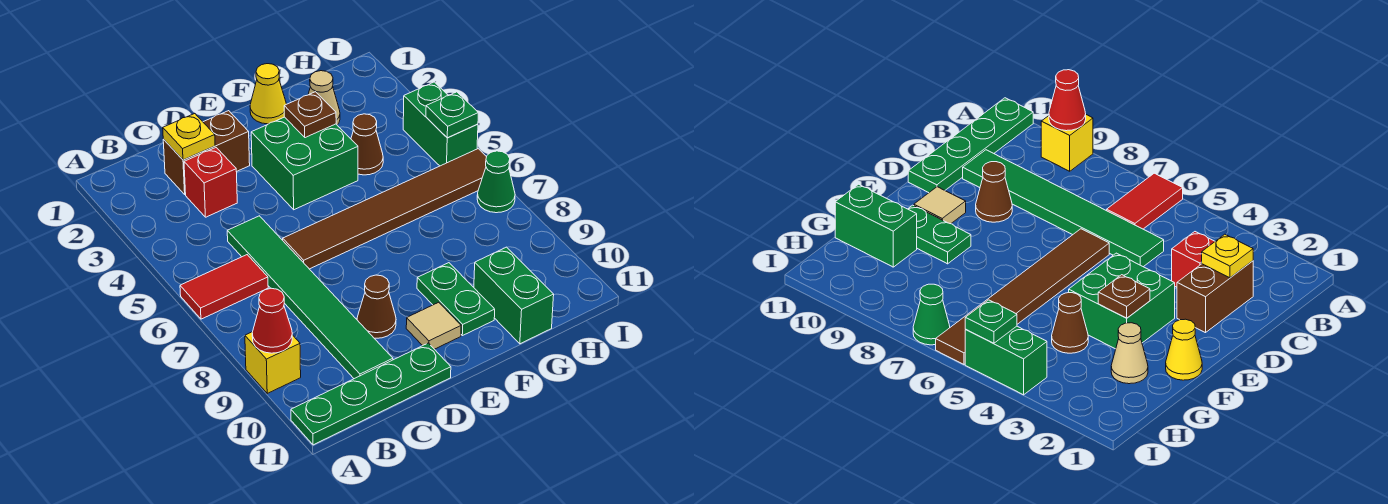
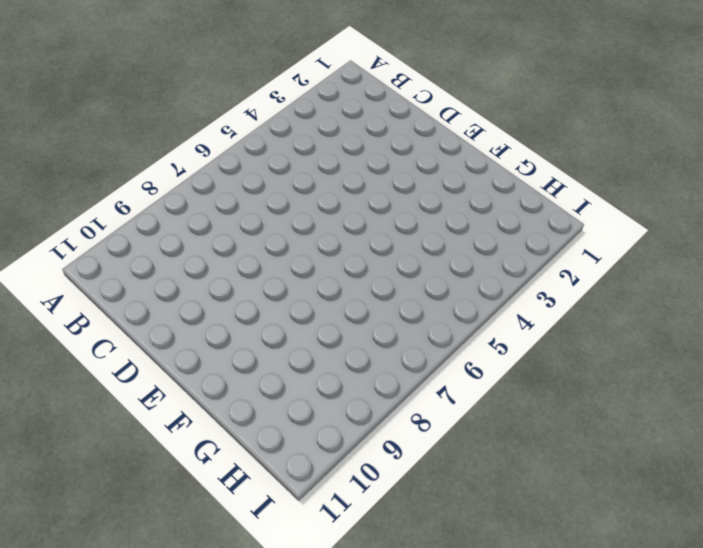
none -> red tile A6:B6 level 1
none -> yellow brick A9 level 1
none -> green plate A11:D11 level 1

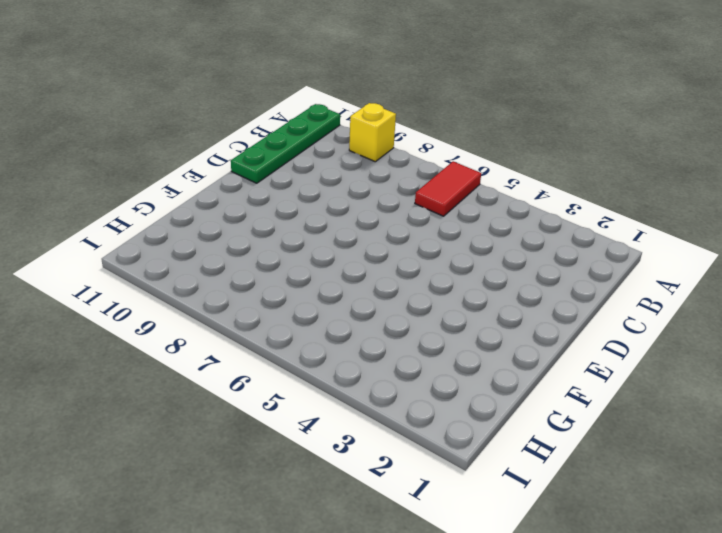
none -> brown brick C2:D2 level 1
none -> red brick C3 level 1
none -> green tile C5:C10 level 1

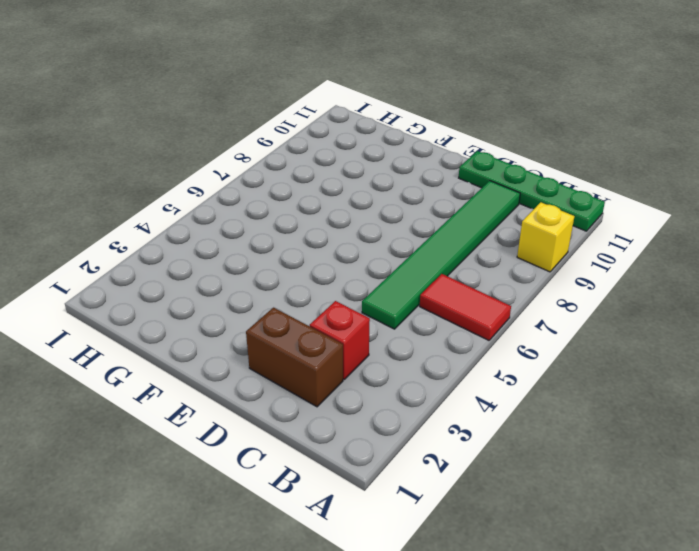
none -> brown tile D6:I6 level 1
none -> brown cone D9 level 1
none -> green brick E3:F4 level 1

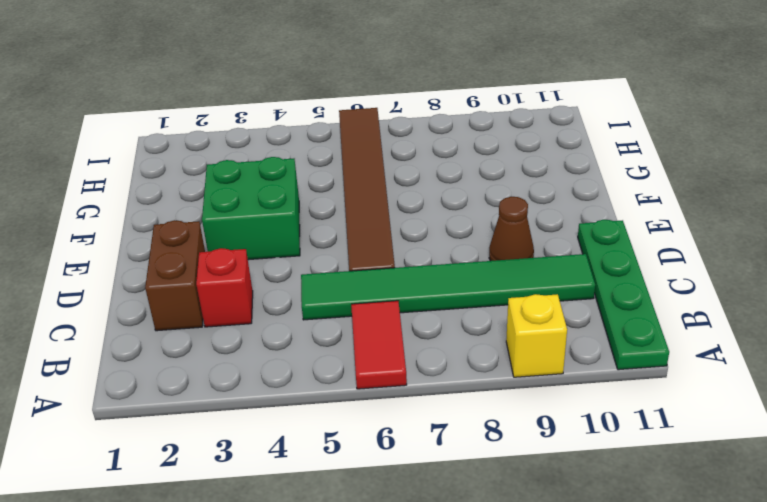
none -> tan tile E10 level 1
none -> yellow cone F1 level 1
none -> green plate F9:F10 level 1

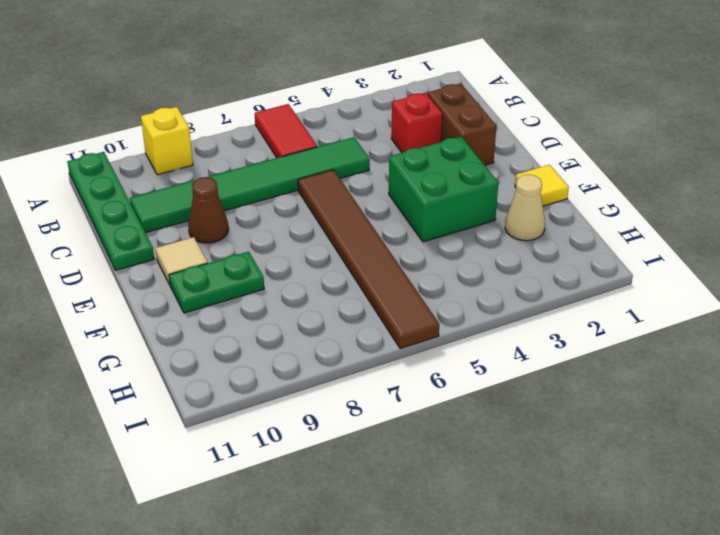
yellow tile F1 level 1 -> yellow cone F1 level 1
none -> brown cone G4 level 1
none -> green brick G10:G11 level 1
none -> green brick I4:I5 level 1

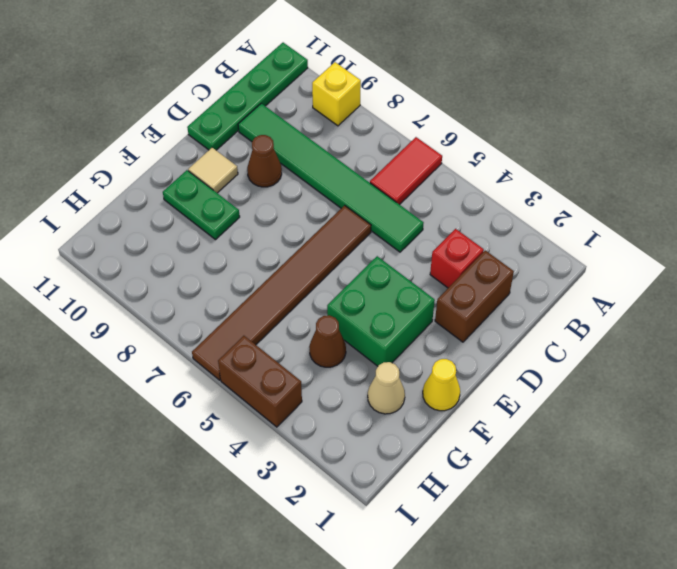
brown brick I4:I5 level 1 -> green brick I4:I5 level 1
none -> green brick G10:G11 level 1
none -> green cone I7 level 1
none -> red cone A9 level 2

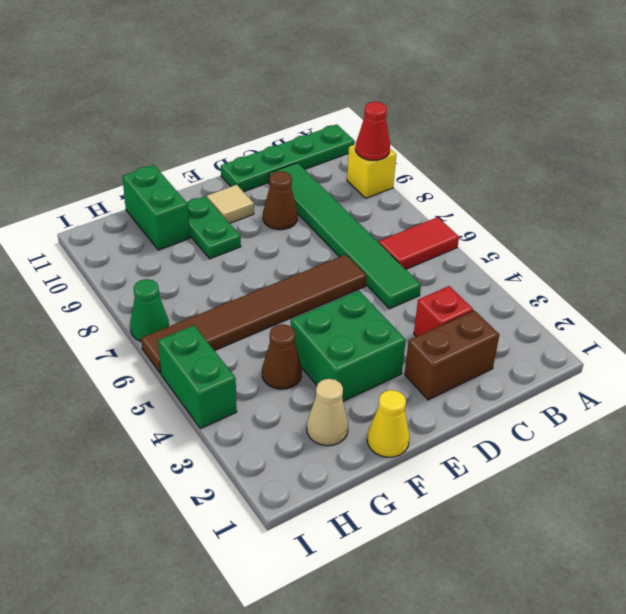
none -> yellow plate C2 level 2
none -> brown plate F3 level 2
none -> green plate I5 level 2

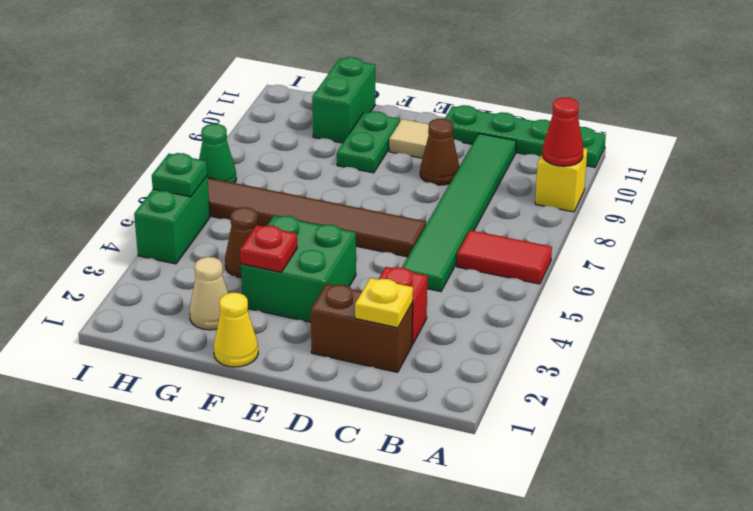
red plate F3 level 2 -> brown plate F3 level 2

